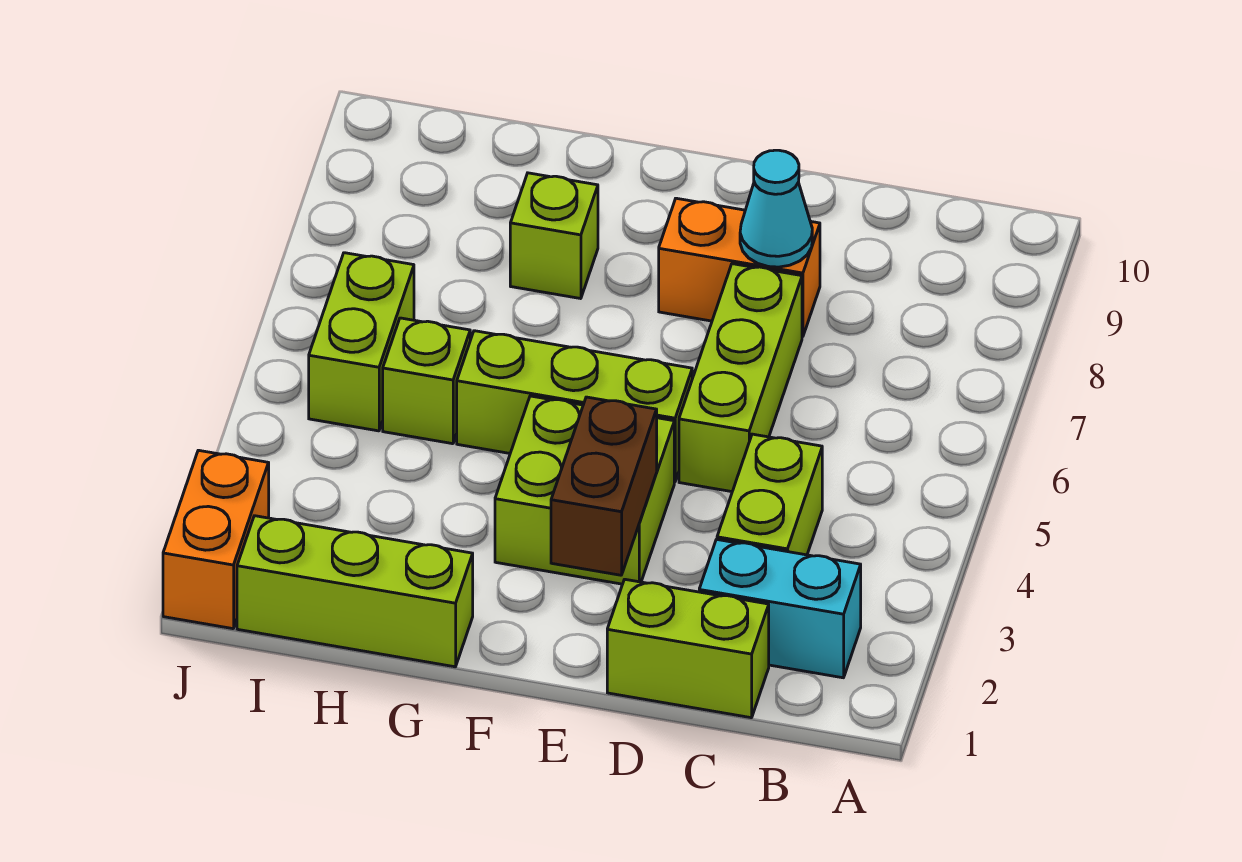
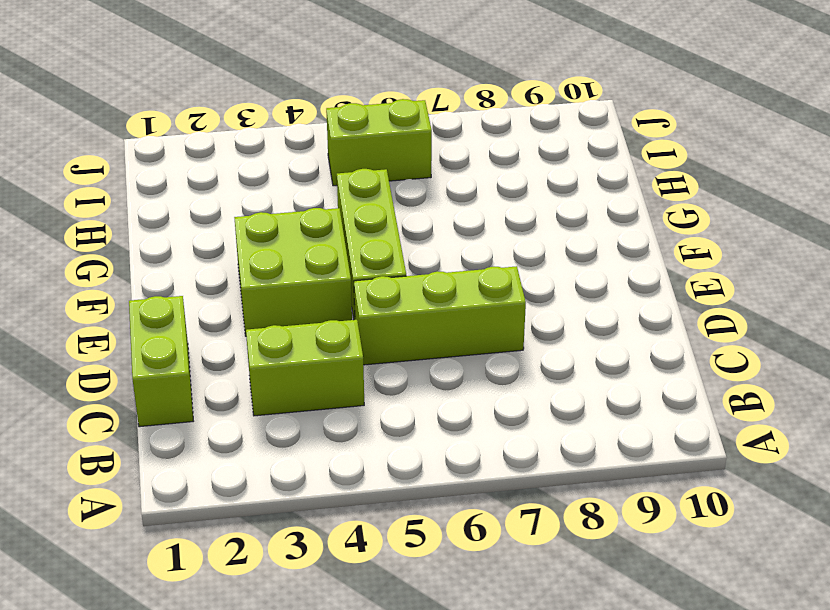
none -> cyan brick B2:C2 level 1
none -> orange brick D8:E8 level 1
none -> lime brick G1:I1 level 1

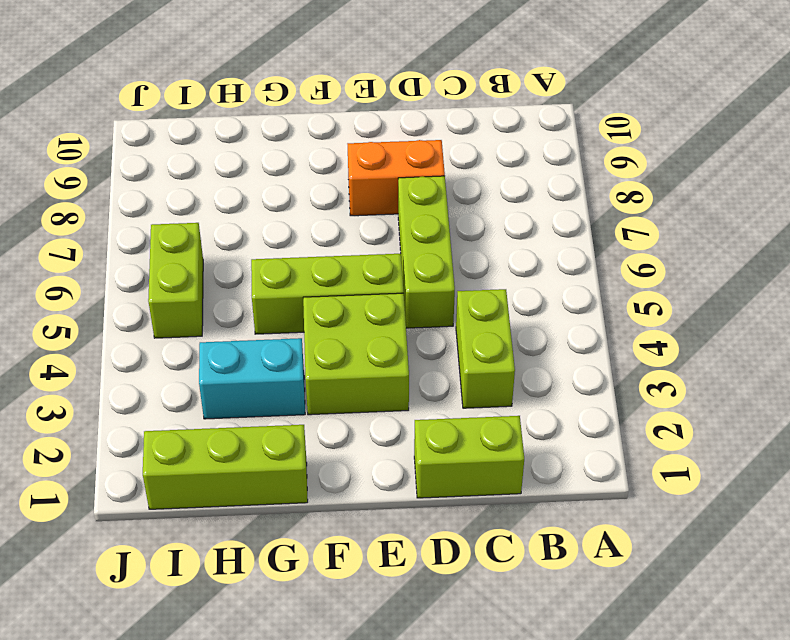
cyan brick G3:H3 level 1 -> cyan brick B2:C2 level 1
none -> lime brick G8 level 1
none -> lime brick H5 level 1
none -> orange brick J1:J2 level 1

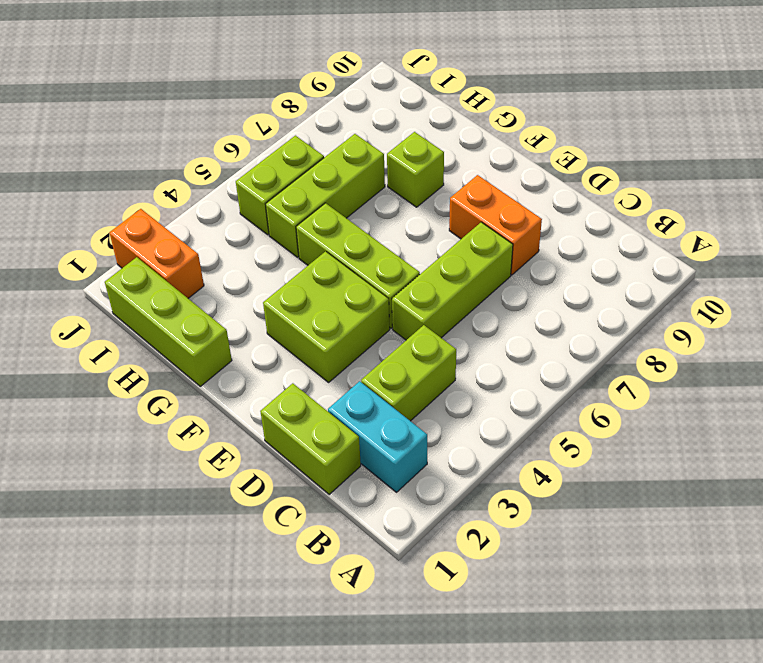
lime brick H5:H7 level 1 -> lime brick H5 level 1
orange brick I2:J2 level 1 -> orange brick J1:J2 level 1
none -> cyan cone D8 level 2
none -> brown brick E2:E3 level 2

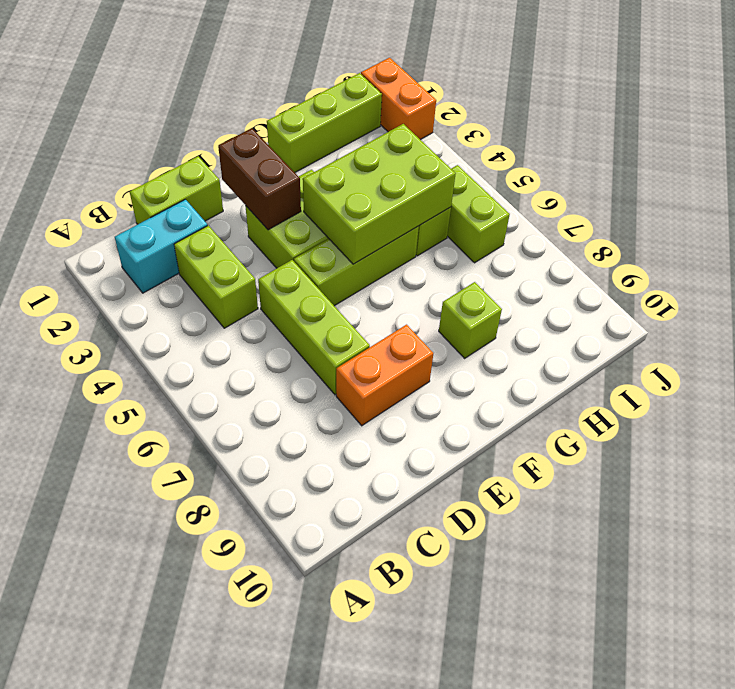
lime brick F4:H5 level 2 -> none
none -> cyan cone D8 level 2

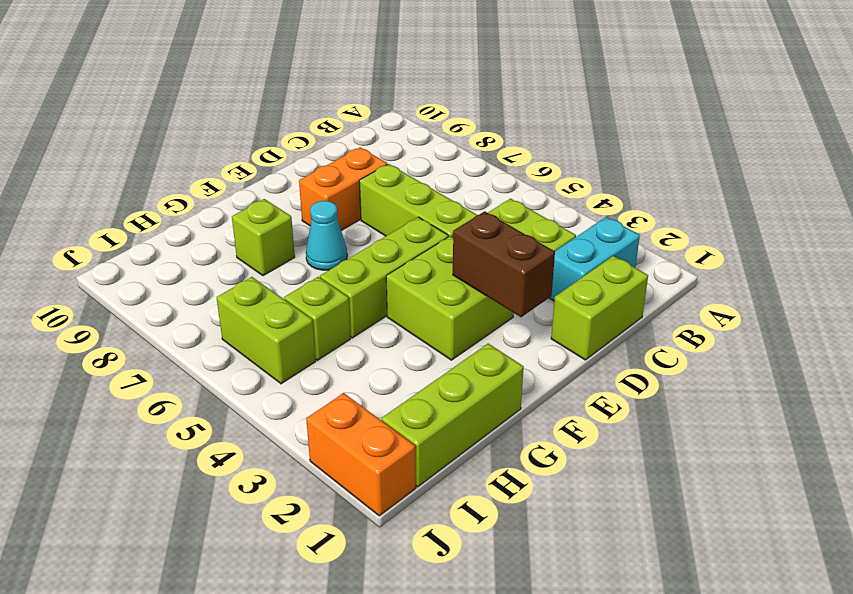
cyan cone F7 level 1 -> cyan cone D8 level 2

